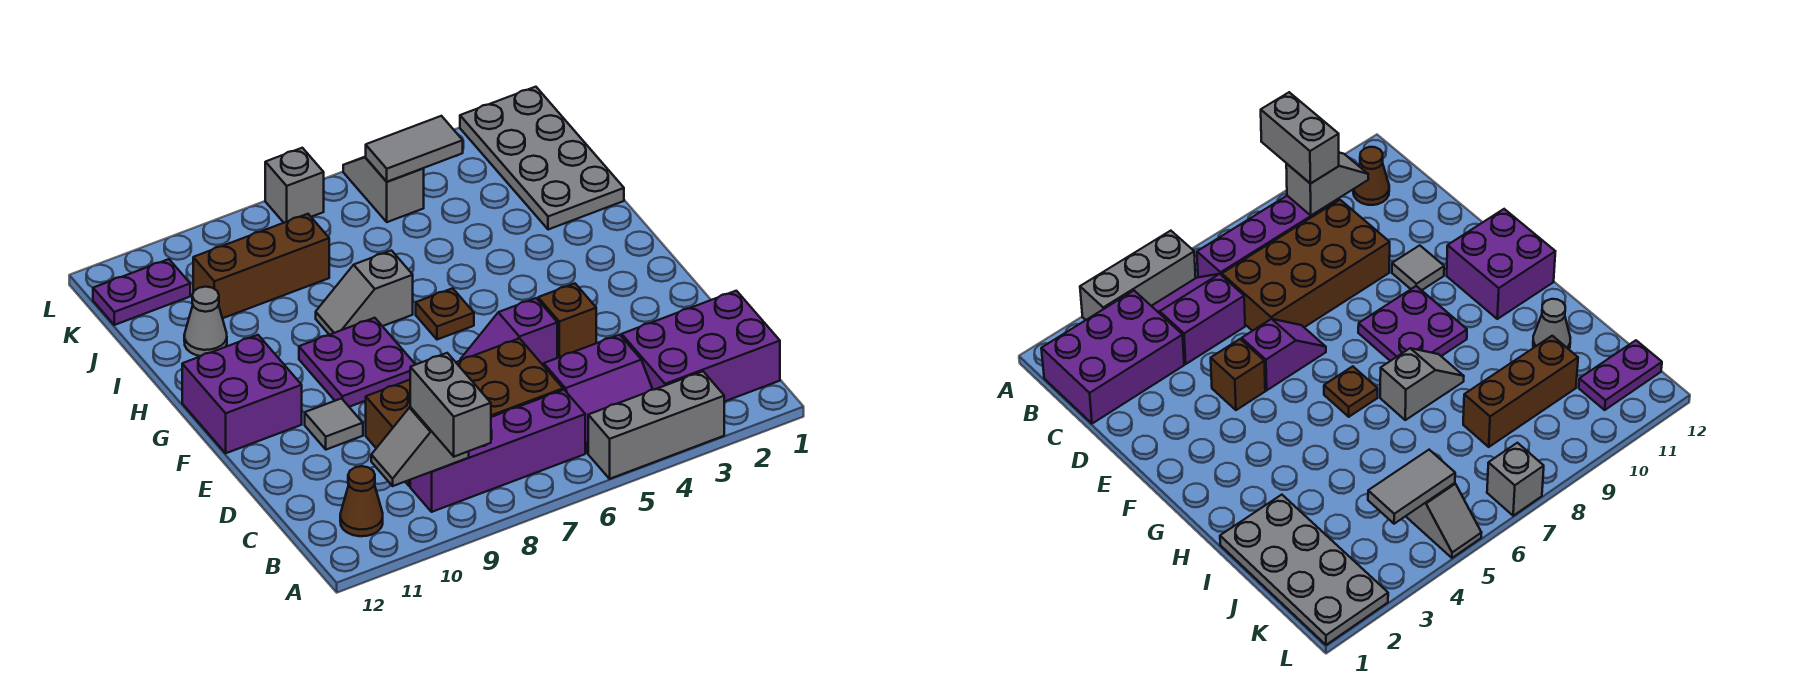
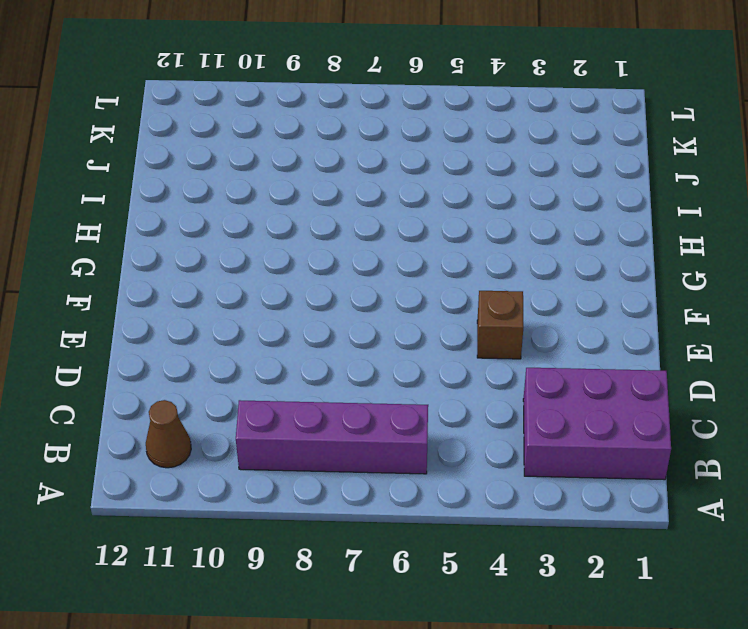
none -> grey brick A3:A5 level 1
none -> purple slope B4:C5 level 1 top C
none -> brown brick C6:D9 level 1

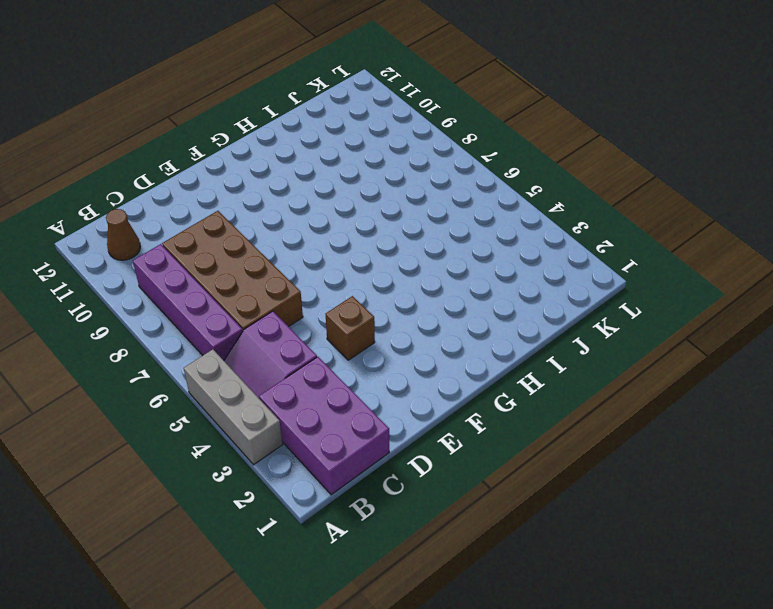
none -> purple slope E5:E6 level 1 top 5
none -> grey tile E10 level 1
none -> purple plate F8:G9 level 1

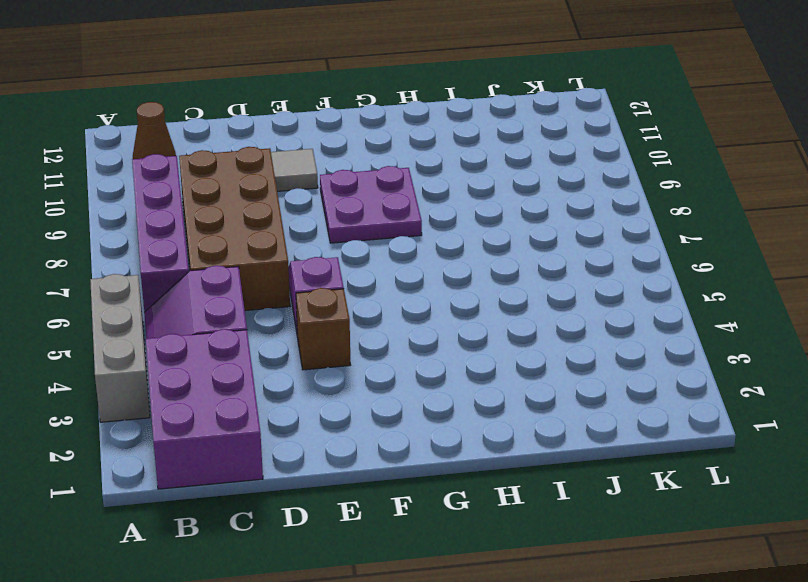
none -> purple brick F11:G12 level 1
none -> brown plate G6 level 1
none -> grey slope H7:H8 level 1 top 7

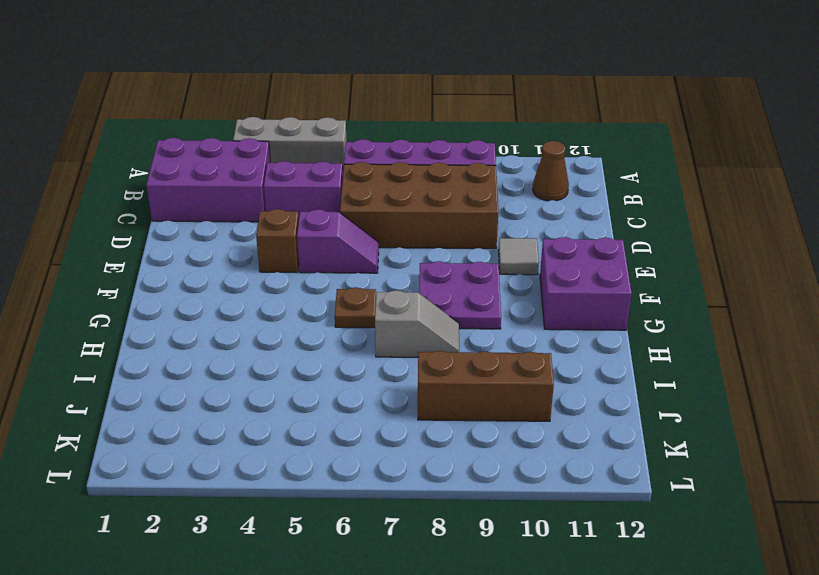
none -> grey plate I1:L2 level 1
none -> grey cone I11 level 1
none -> grey slope K5:L5 level 1 top K

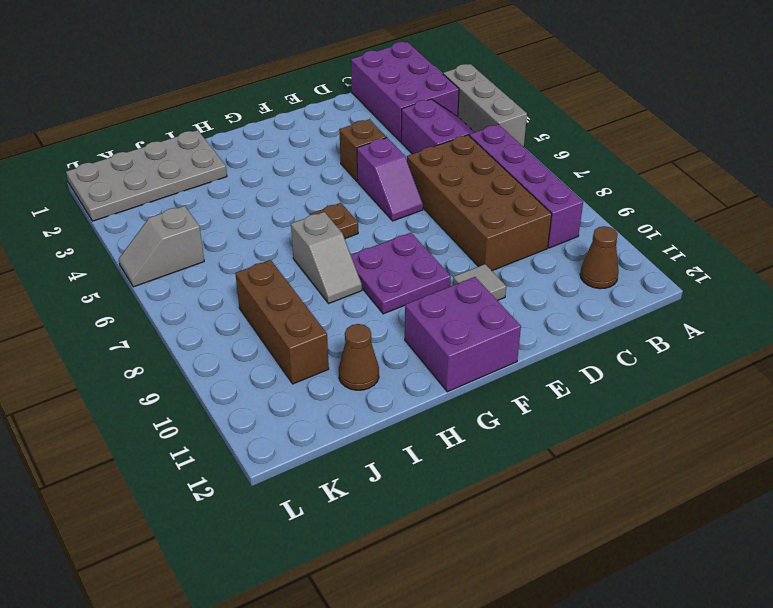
brown cone I11 level 1 -> grey cone I11 level 1
none -> purple plate K11:K12 level 1
none -> grey brick L7 level 1
none -> grey slope B9:B10 level 2 top 9

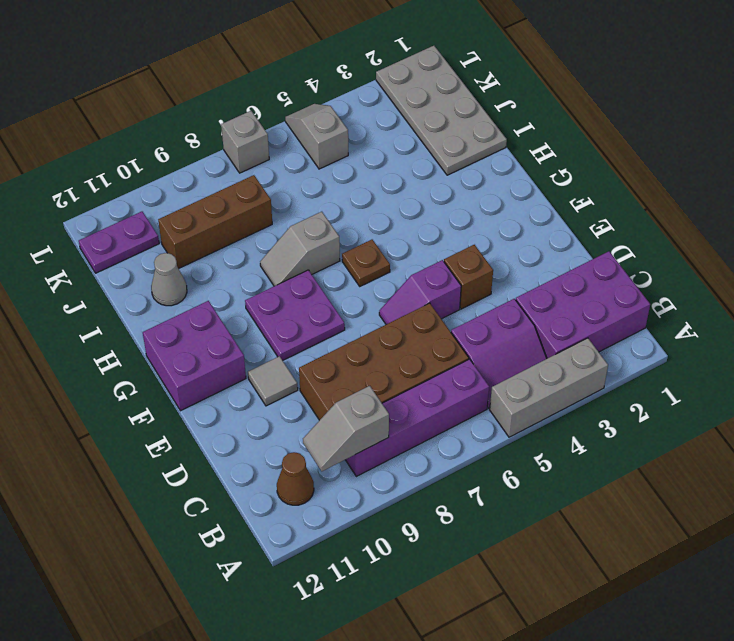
none -> grey tile K4:K5 level 2
none -> grey brick A9:B9 level 3

